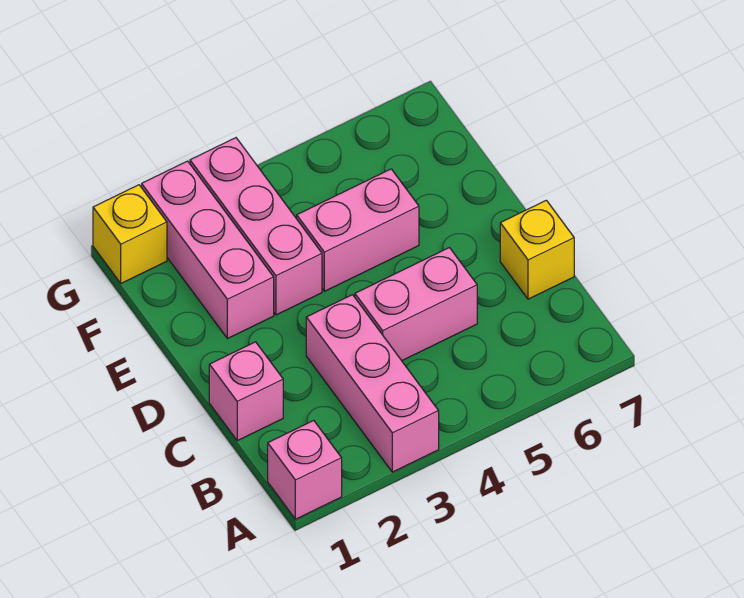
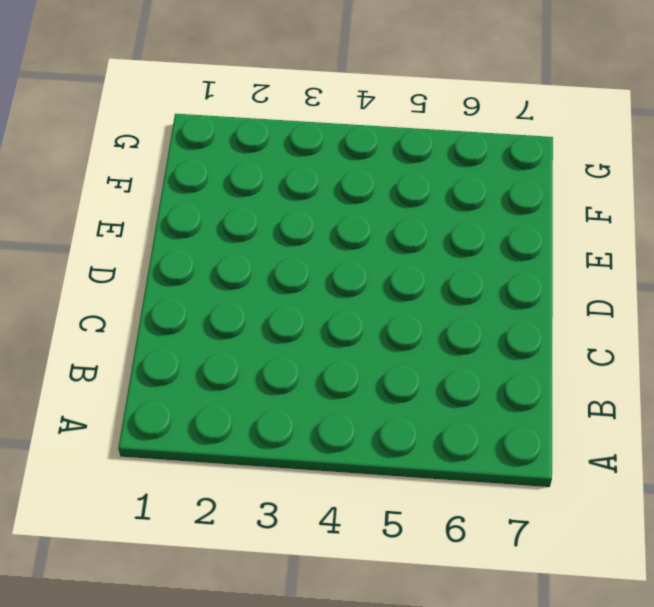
none -> pink brick A1 level 1
none -> pink brick A3:C3 level 1

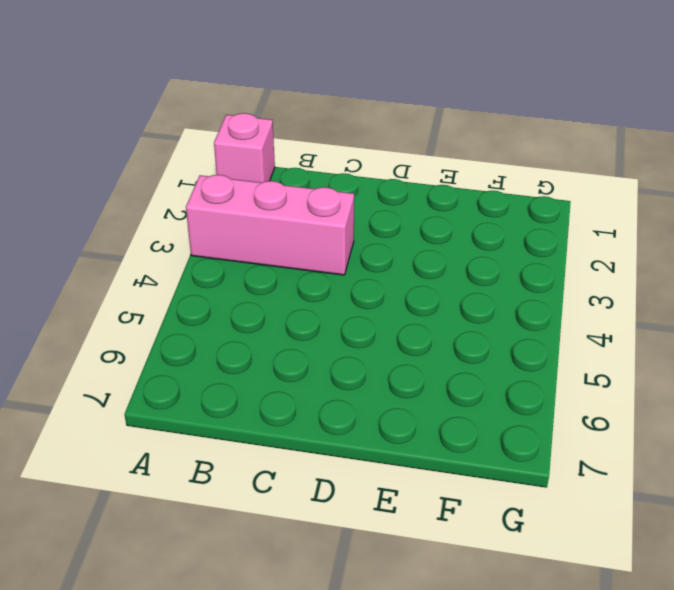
none -> pink brick C1 level 1
none -> pink brick C4:C5 level 1

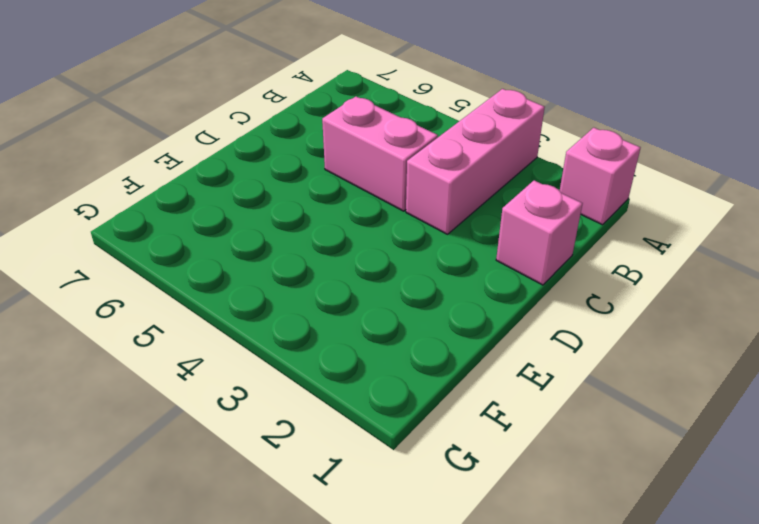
none -> yellow brick C7 level 1
none -> pink brick E2:G2 level 1

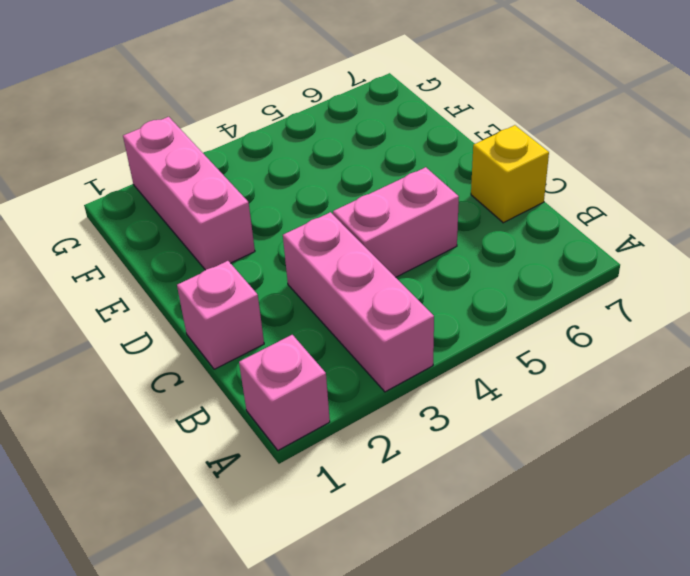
none -> pink brick E3:G3 level 1
none -> pink brick E4:E5 level 1

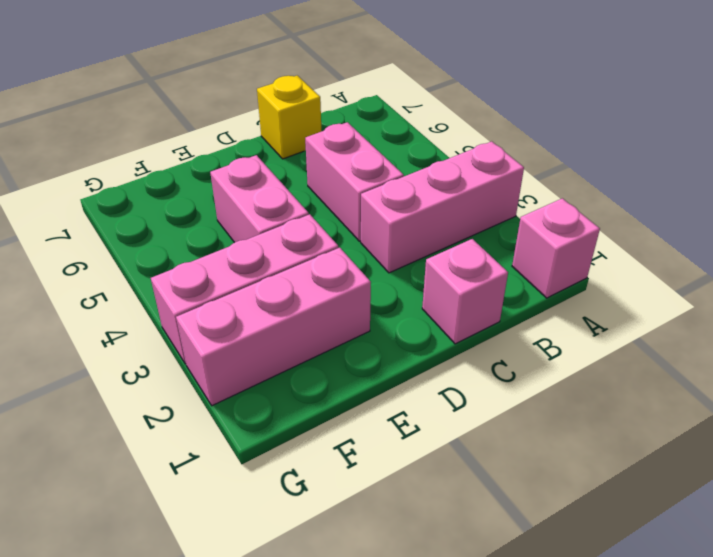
none -> yellow brick G1 level 1

